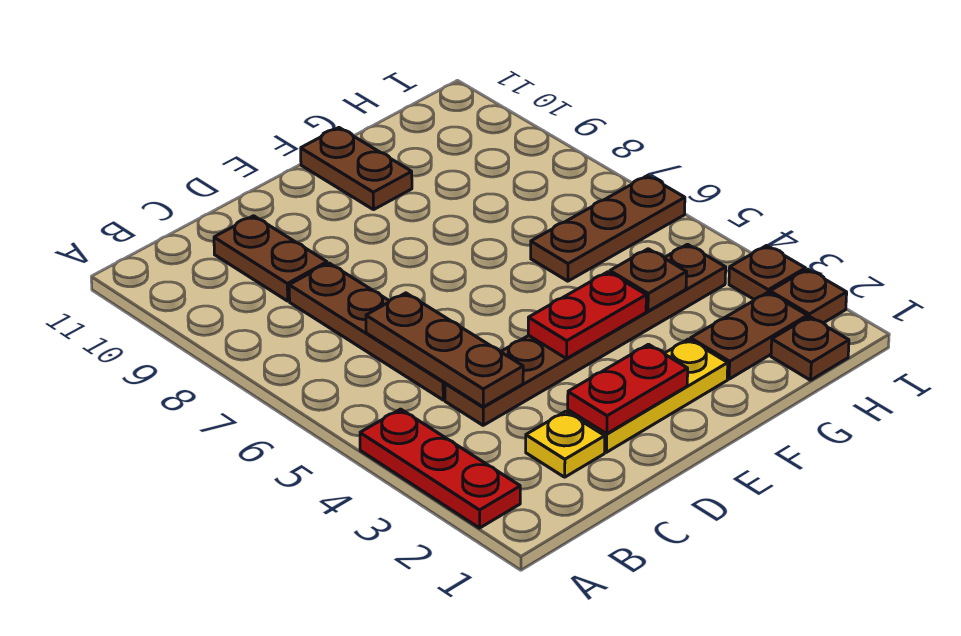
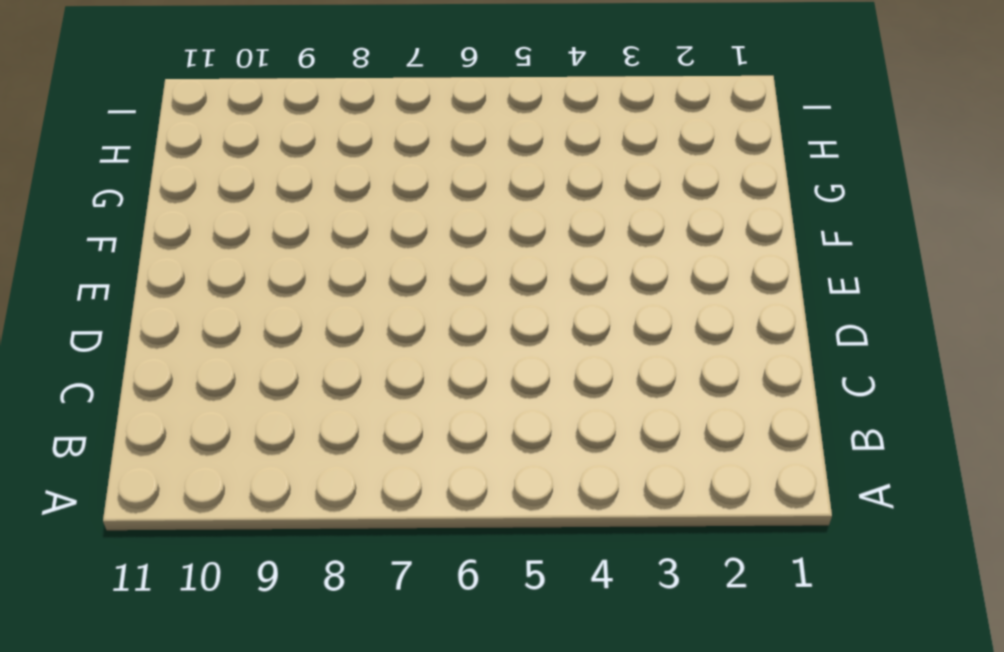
none -> red plate A2:A4 level 1
none -> yellow plate C2 level 1
none -> brown plate C4:H4 level 1

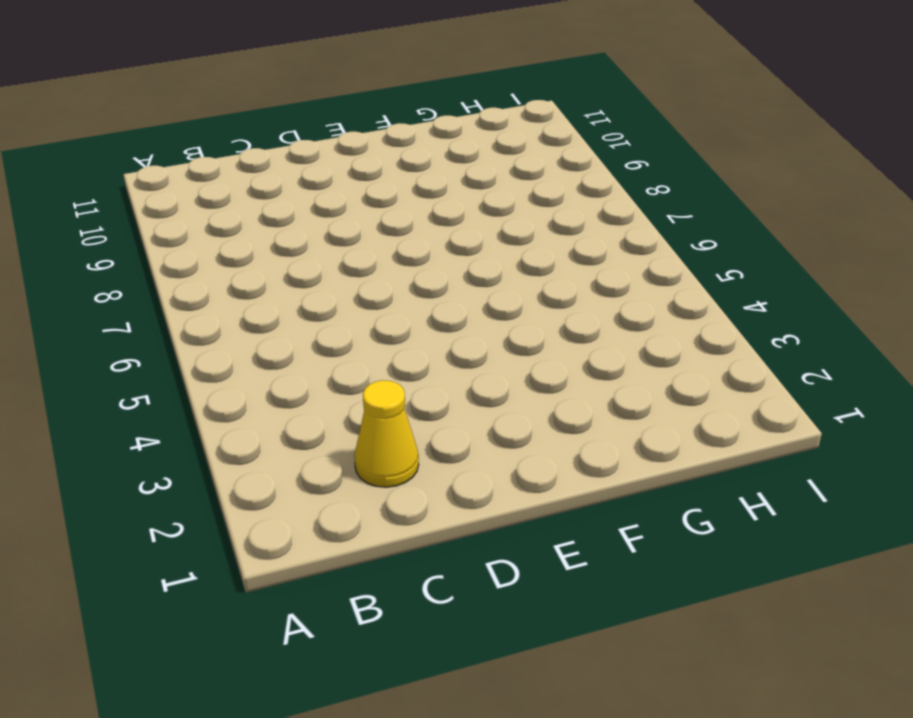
yellow cone C2 level 1 -> yellow plate C2 level 1
none -> red plate A2:A4 level 1
none -> brown plate C4:H4 level 1
none -> brown plate C5:C8 level 1

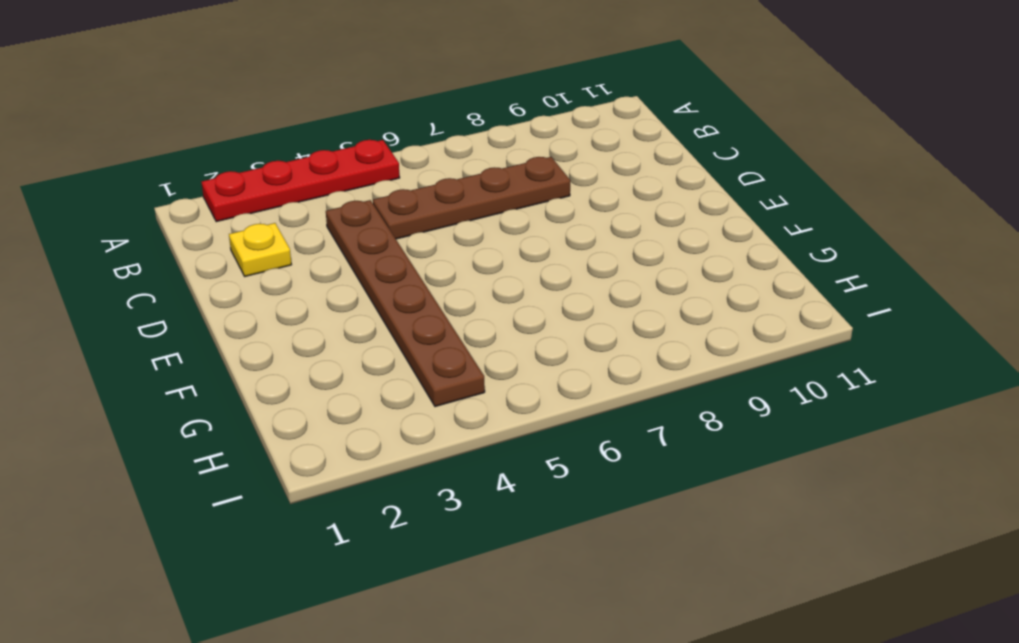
red plate A2:A5 level 1 -> red plate A2:A4 level 1
none -> brown plate C9:C10 level 1
none -> yellow plate D2:F2 level 1
none -> brown plate F10:F11 level 1

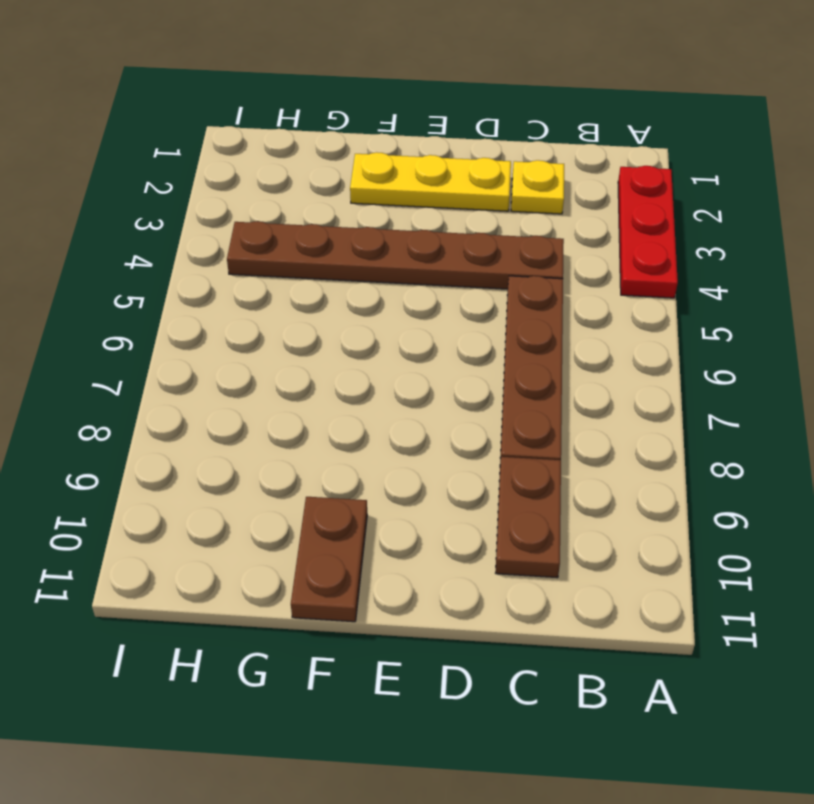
none -> brown plate G2:H2 level 1
none -> brown plate G6:I6 level 1
none -> brown plate H1 level 1

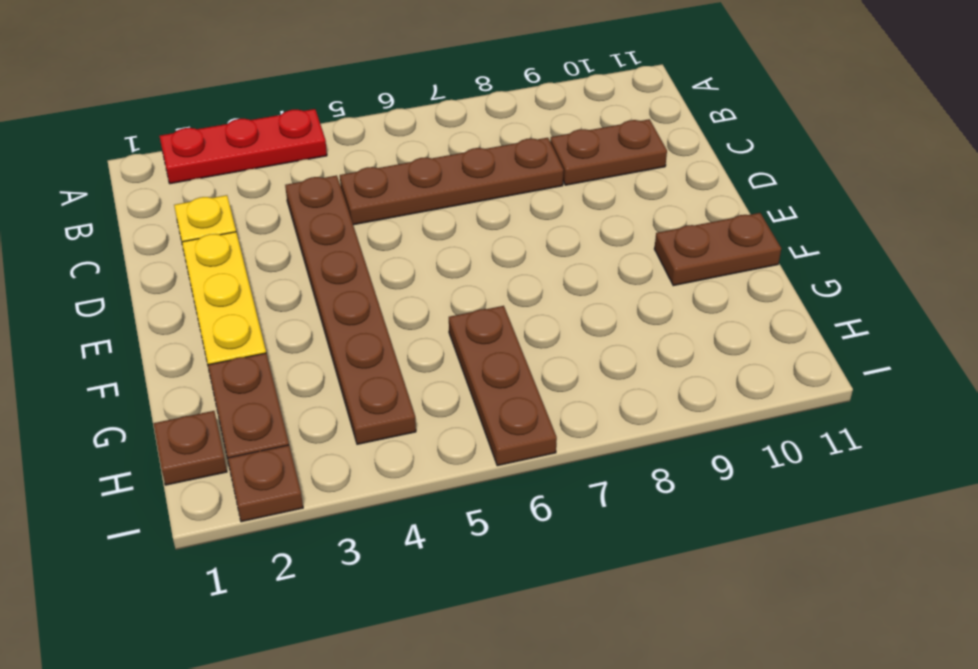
none -> brown plate I3 level 1
none -> brown plate C4:C6 level 2
none -> red plate D2:E2 level 2

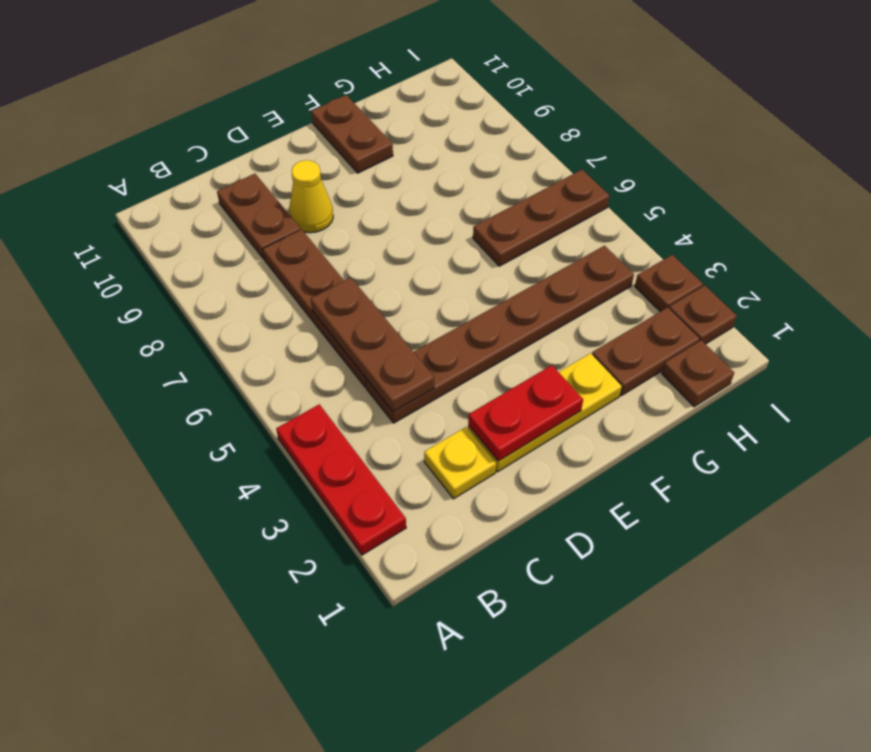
yellow cone D9 level 1 -> none
none -> red plate E4:F4 level 2
none -> brown plate G4 level 2

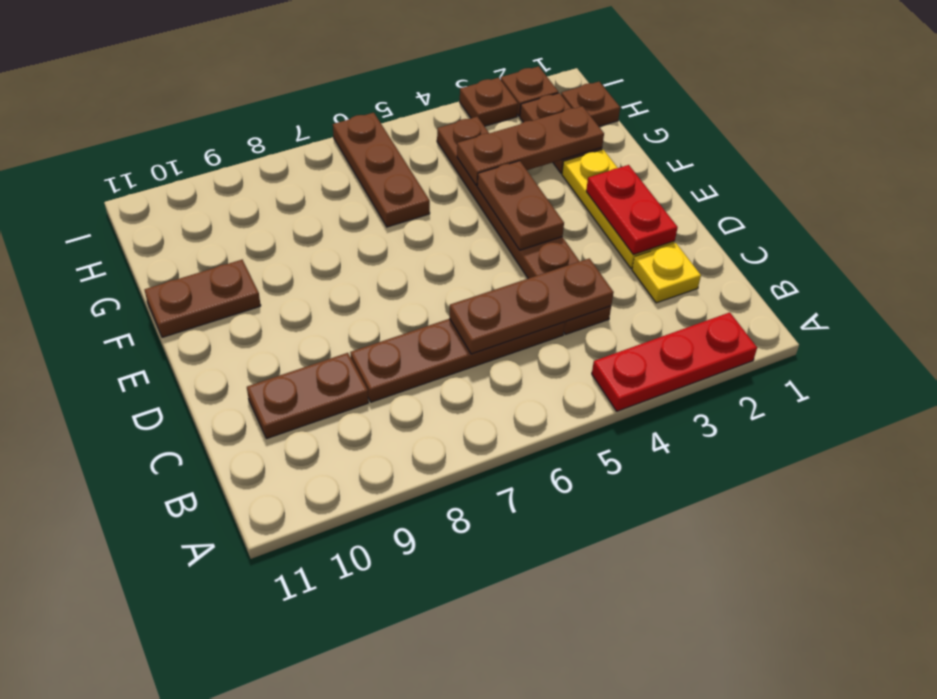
brown plate E4:F4 level 2 -> red plate E4:F4 level 2
brown plate G2:G4 level 2 -> brown plate G4 level 2

